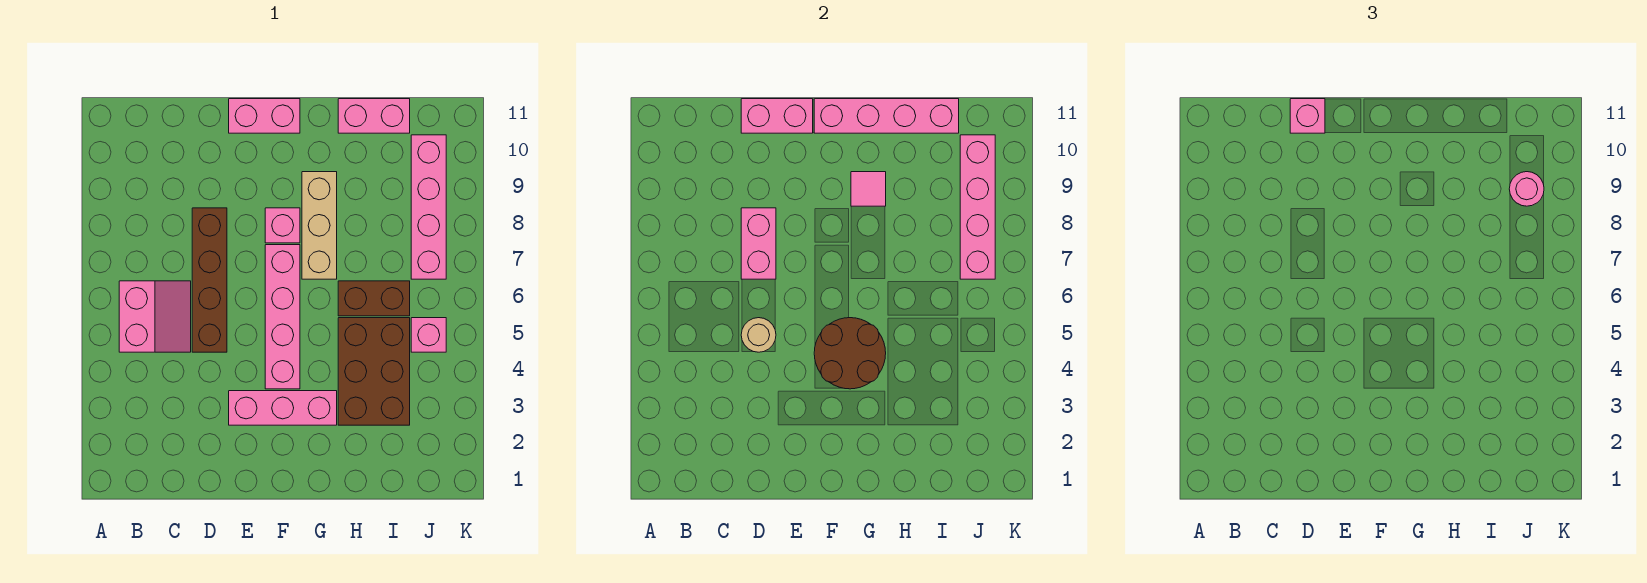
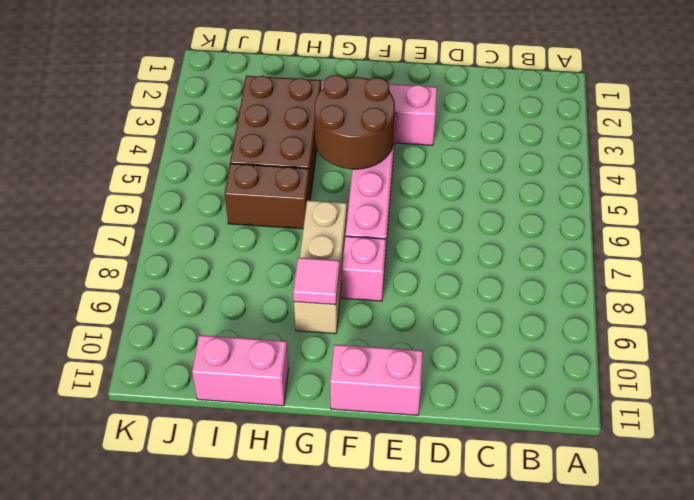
none -> pink slope B5:C6 level 1 top B
none -> brown brick D5:D8 level 1
none -> pink brick J5 level 1

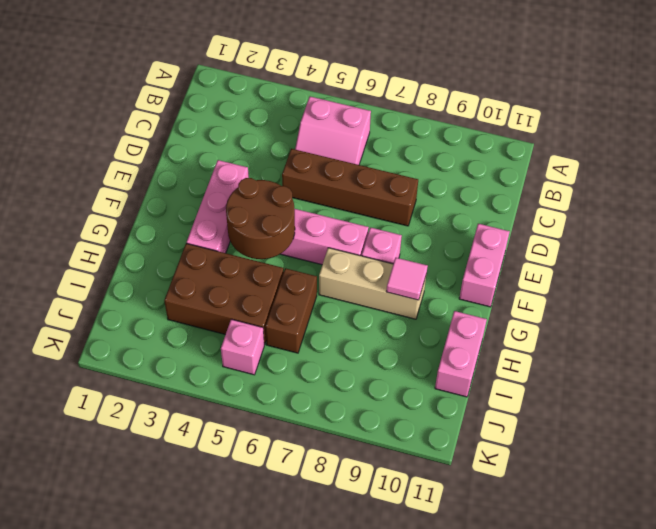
none -> pink brick J7:J10 level 1
none -> tan round brick D5 level 2
none -> pink brick D7:D8 level 2

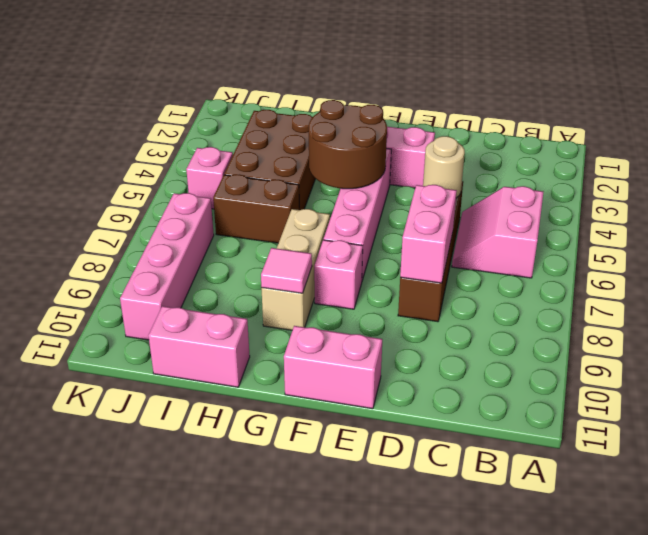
none -> pink brick D11:E11 level 2
none -> pink brick F11:I11 level 2
none -> pink brick J7:J10 level 2

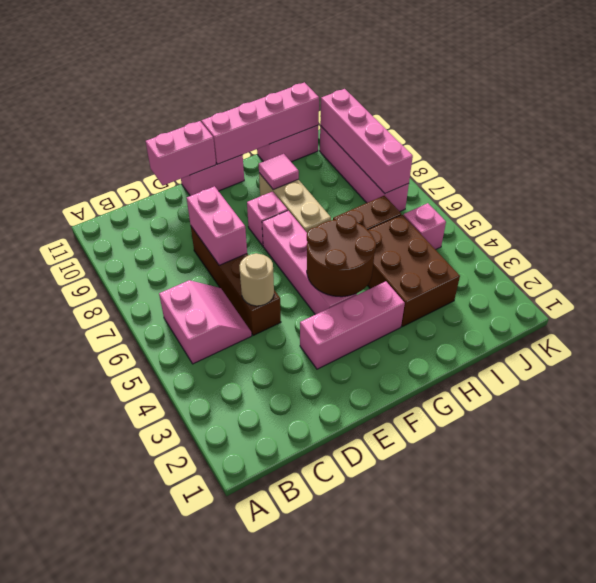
none -> pink brick D11 level 3
none -> pink round brick J9 level 3

